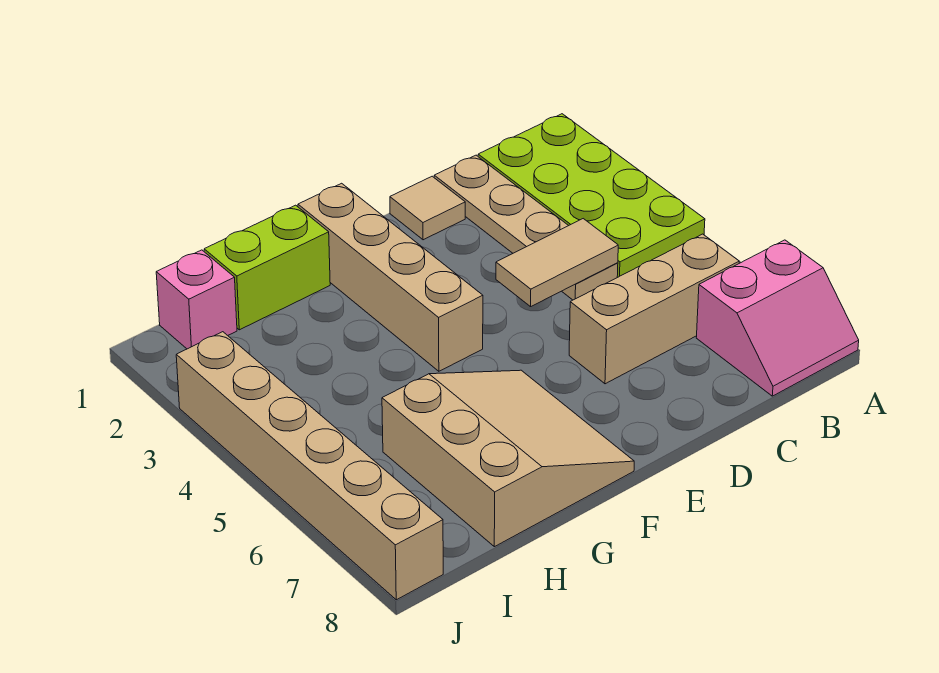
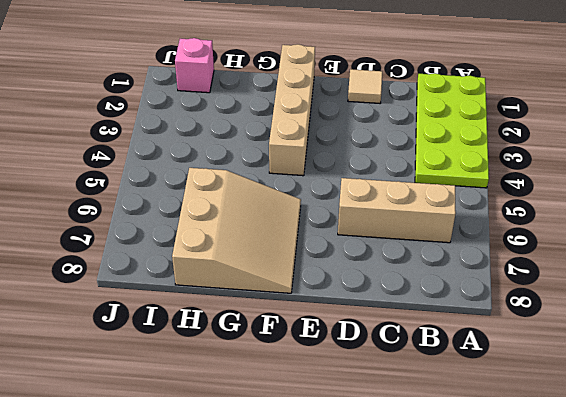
none -> pink slope A7:B8 level 1 top 7
none -> tan plate C1:C4 level 1

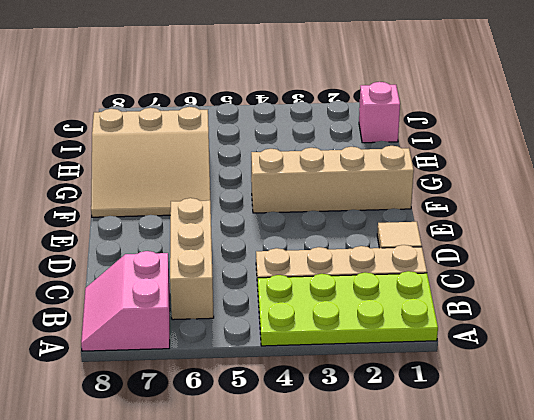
none -> lime brick G1:H1 level 1
none -> tan brick J3:J8 level 1

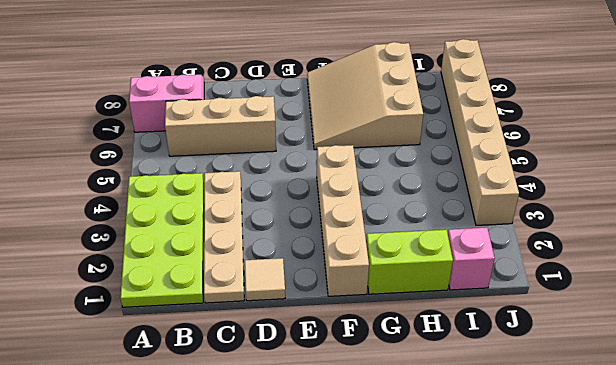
none -> tan tile C4:D4 level 2

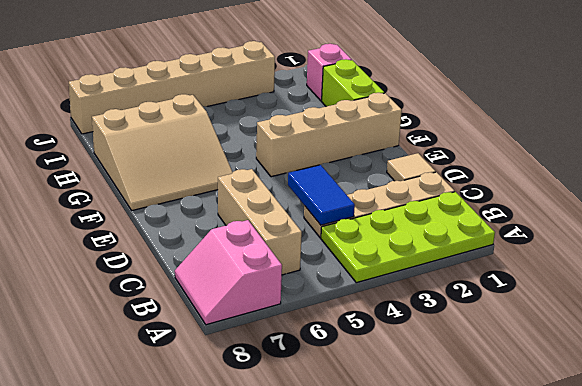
blue tile C4:D4 level 2 -> tan tile C4:D4 level 2

